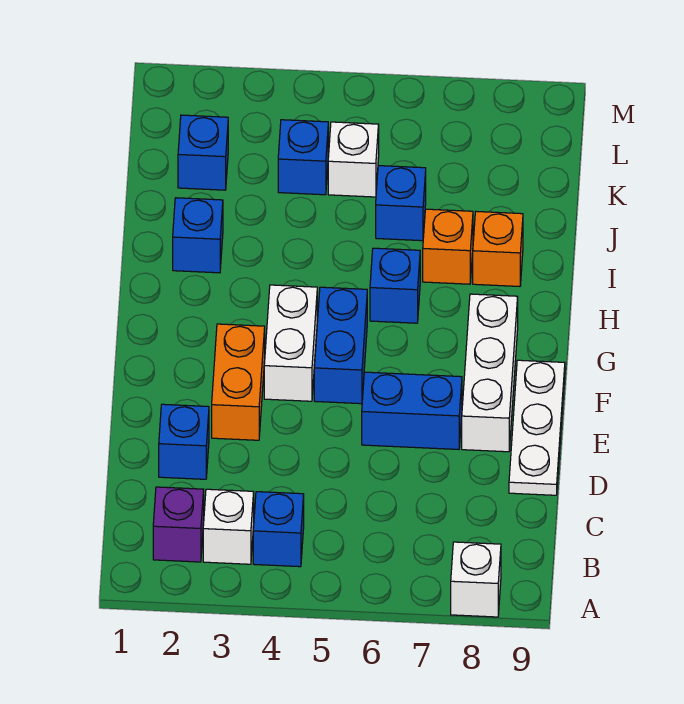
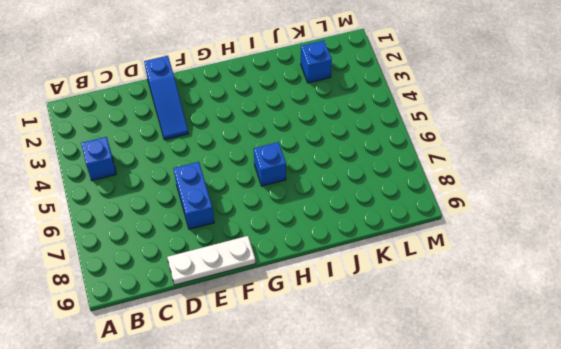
blue slope E1:E3 level 1 top 1 -> orange brick E3:F3 level 1
none -> white brick A8 level 1
none -> purple brick B2 level 1
none -> white brick B3 level 1

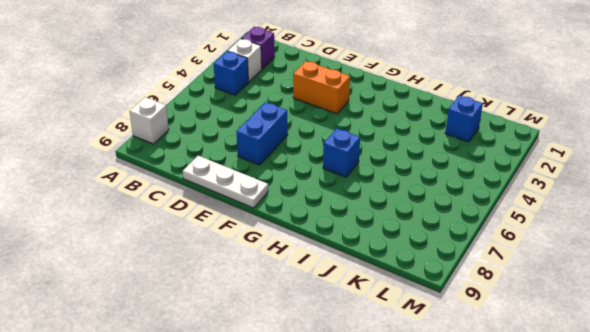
none -> blue brick D2 level 1
none -> white brick E8:G8 level 1
none -> white brick F4:G4 level 1

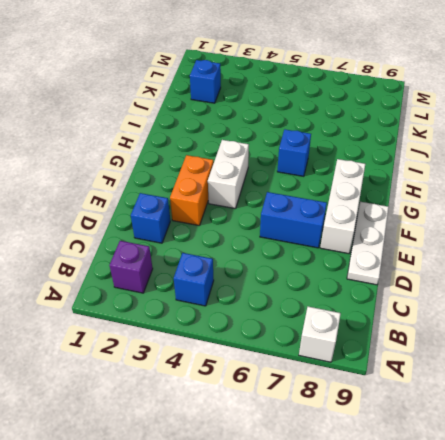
none -> white brick B3 level 1
none -> blue brick F5:G5 level 1
none -> blue brick I2 level 1

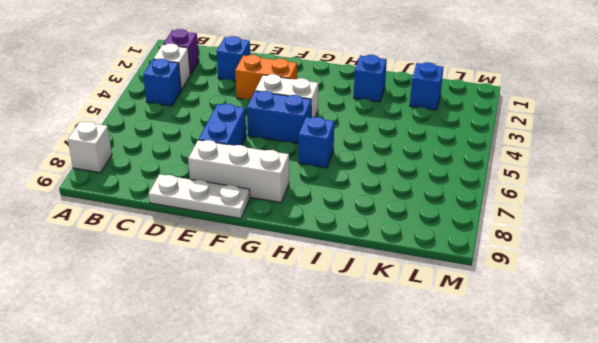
none -> orange brick I7 level 1
none -> orange brick I8 level 1
none -> blue brick J6 level 1

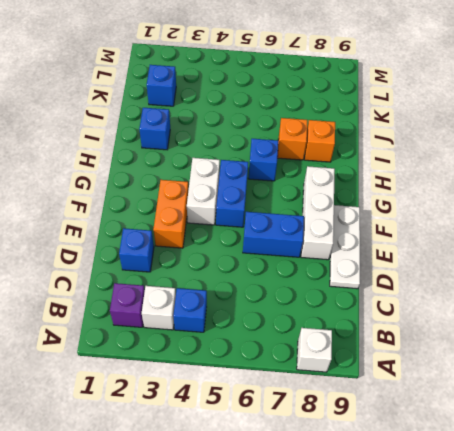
none -> blue brick J6 level 1
none -> blue brick K4 level 1
none -> white brick K5 level 1

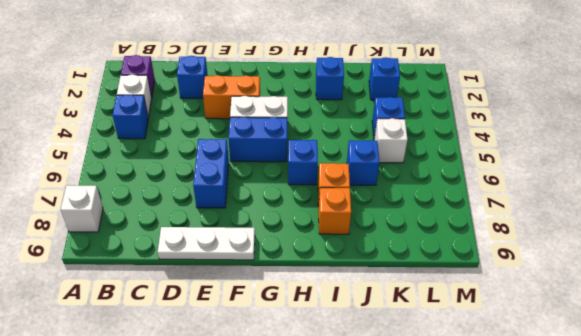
none -> white brick E8:G8 level 1

